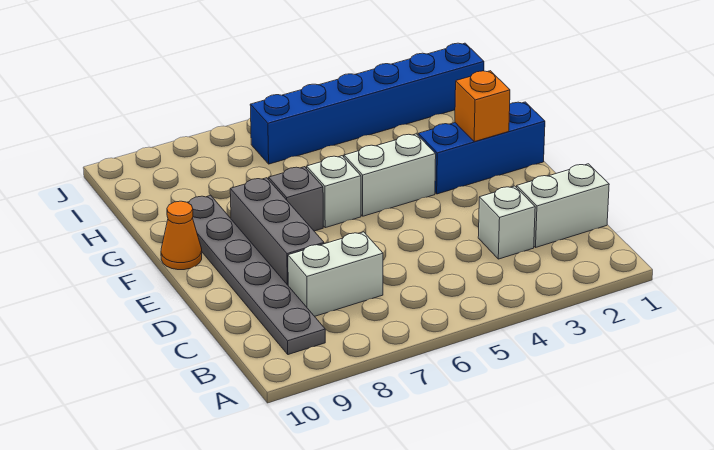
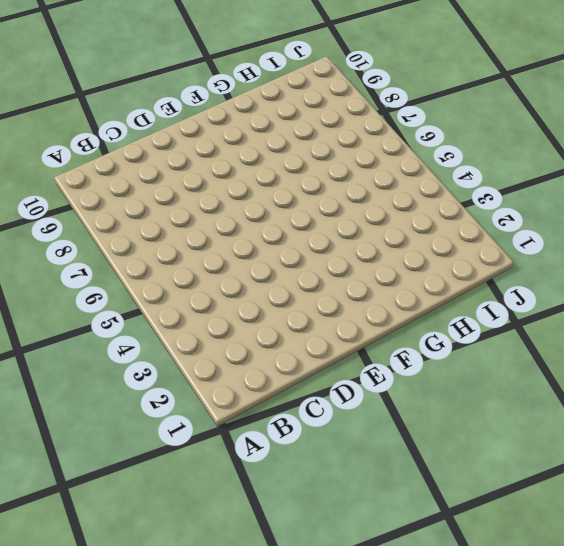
none -> grey plate B9:G9 level 1
none -> white brick C1:C2 level 1
none -> white brick C3 level 1

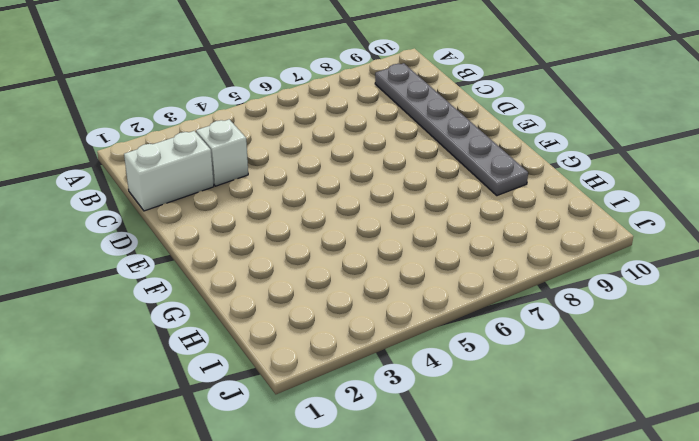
none -> white brick C7:C8 level 1
none -> grey brick D8:F8 level 1
none -> blue brick F1:F3 level 1

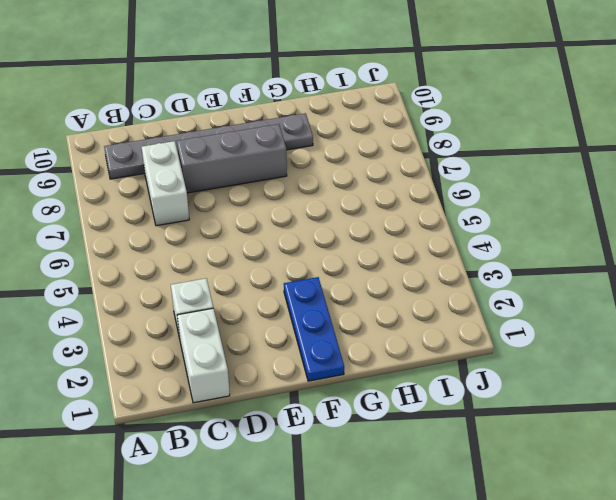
blue plate F1:F3 level 1 -> blue brick F1:F3 level 1
none -> white brick F4:F5 level 1
none -> white brick F6 level 1
none -> grey brick F7 level 1

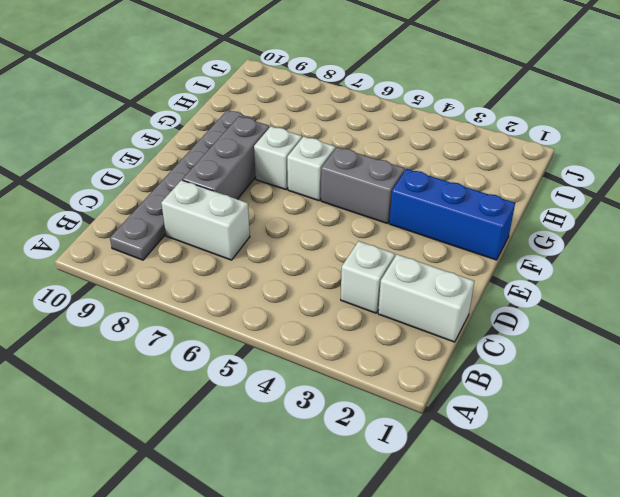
grey brick F4:F5 level 1 -> white brick F4:F5 level 1
white brick F7 level 1 -> grey brick F7 level 1
none -> orange cone F10 level 1
none -> blue brick I1:I6 level 1
none -> orange brick F2 level 2

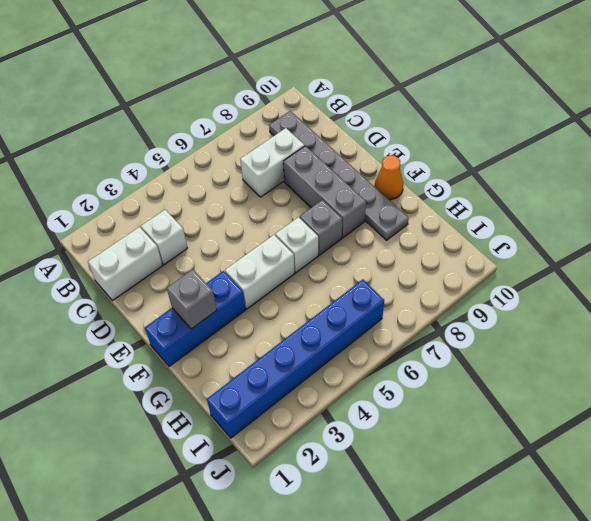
grey brick F2 level 2 -> orange brick F2 level 2

